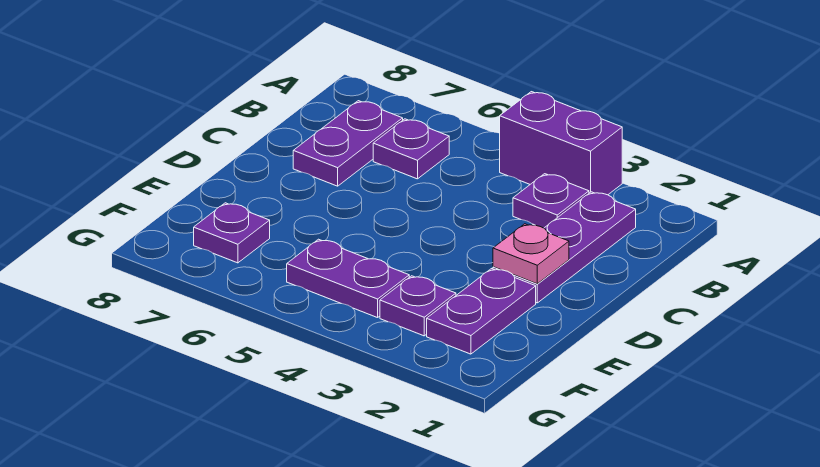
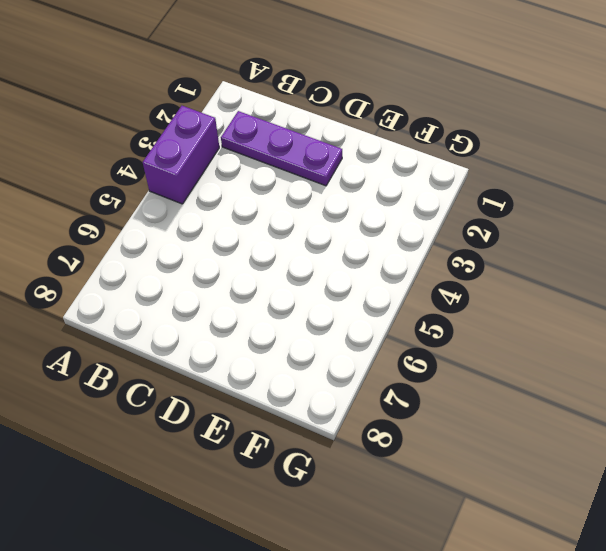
none -> purple plate B3 level 1
none -> purple plate B6 level 1

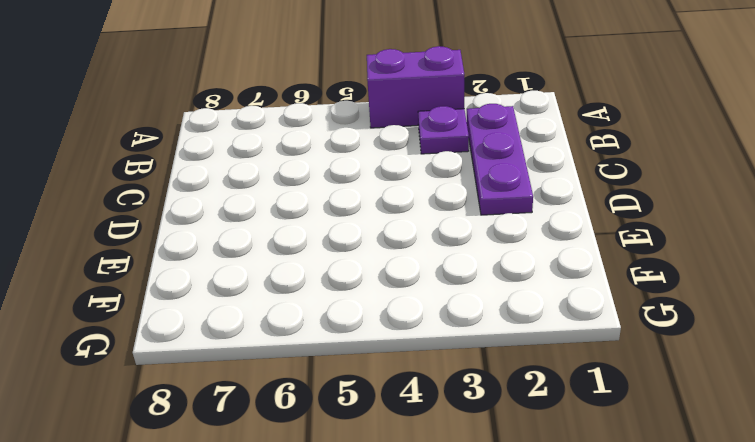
none -> purple plate B6 level 1
none -> purple plate B7:C7 level 1

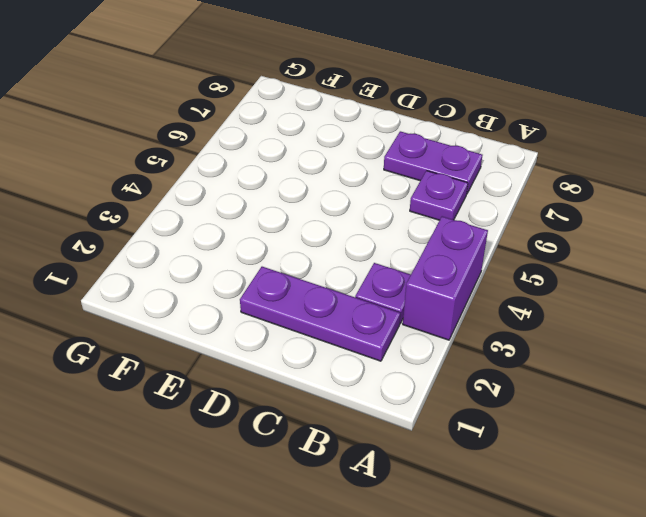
none -> purple plate E2:F2 level 1
none -> purple plate F3 level 1

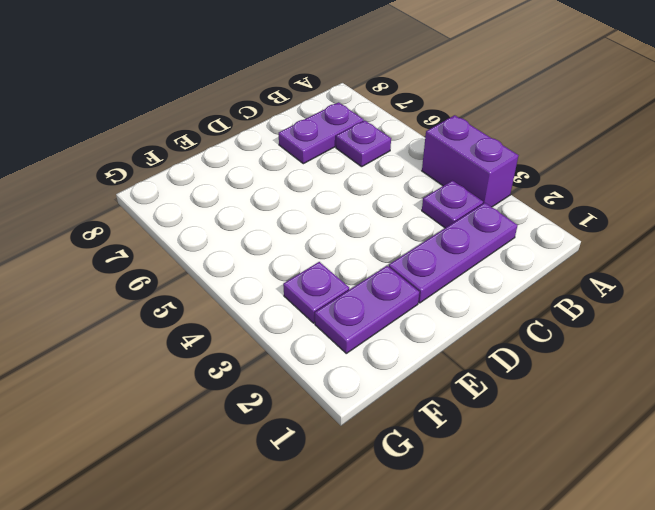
none -> purple plate F4:F5 level 1
none -> purple plate F7 level 1

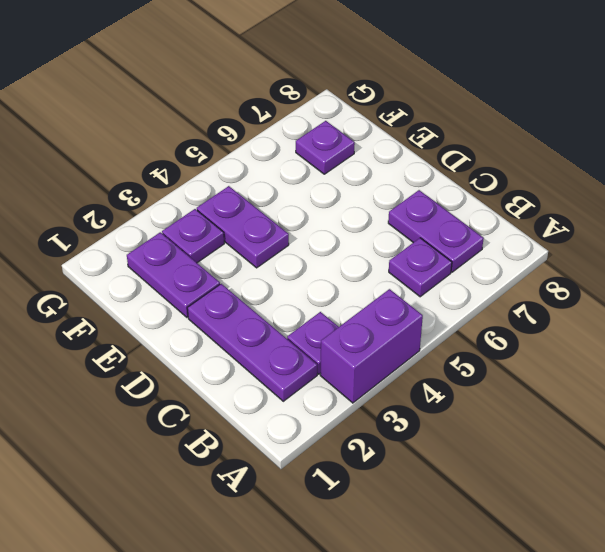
purple plate E4:F4 level 1 -> purple plate F4:F5 level 1
none -> pink plate D2 level 2

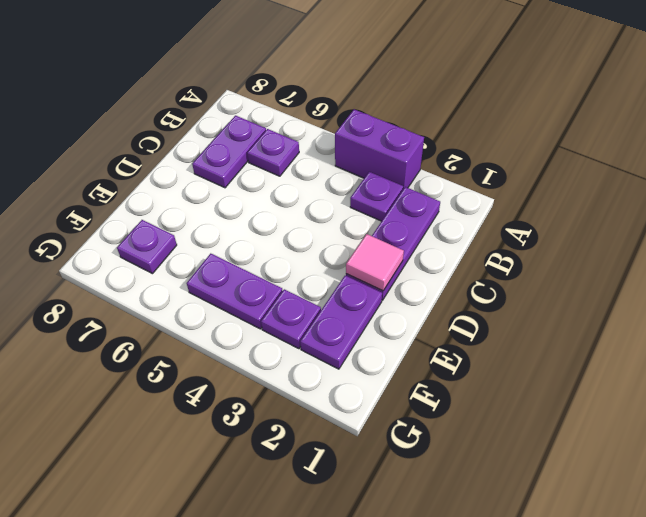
pink tile D2 level 2 -> pink plate D2 level 2

